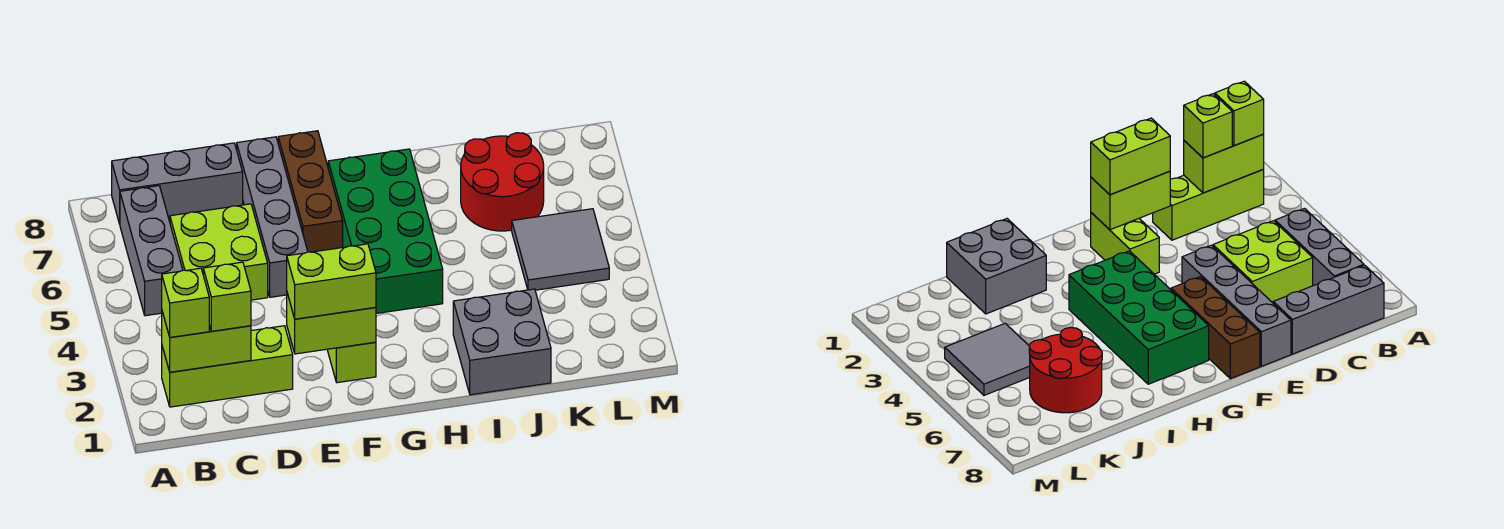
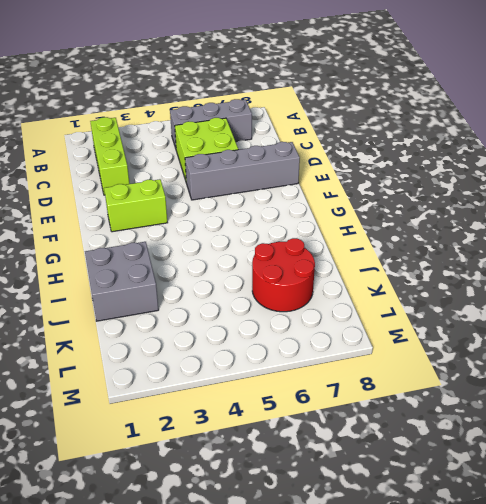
none -> grey brick B8:D8 level 1
none -> brown brick F6:F8 level 1
none -> green brick G4:H7 level 1

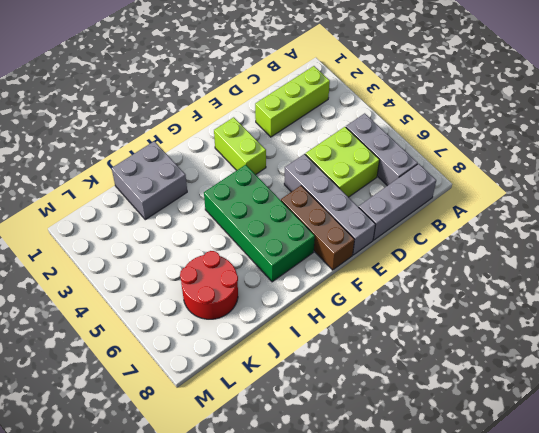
none -> grey tile K4:L5 level 1
none -> lime brick B2:C2 level 2
none -> lime brick E2:F2 level 2

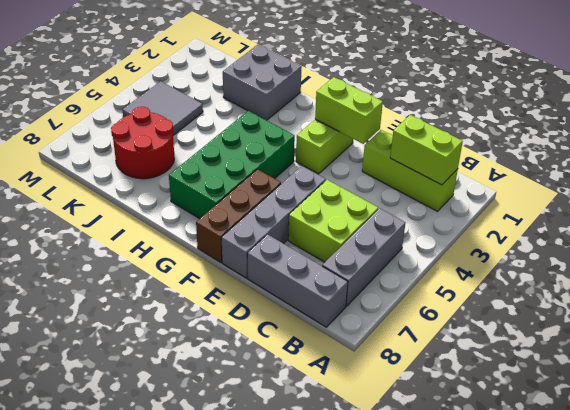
none -> lime brick B2 level 3
none -> lime brick C2 level 3
none -> lime brick E2:F2 level 3

